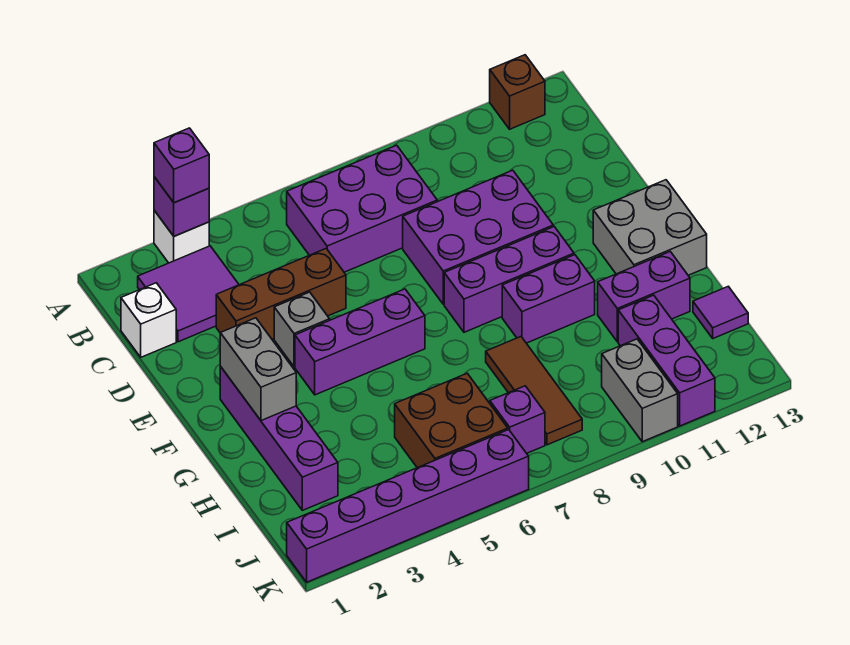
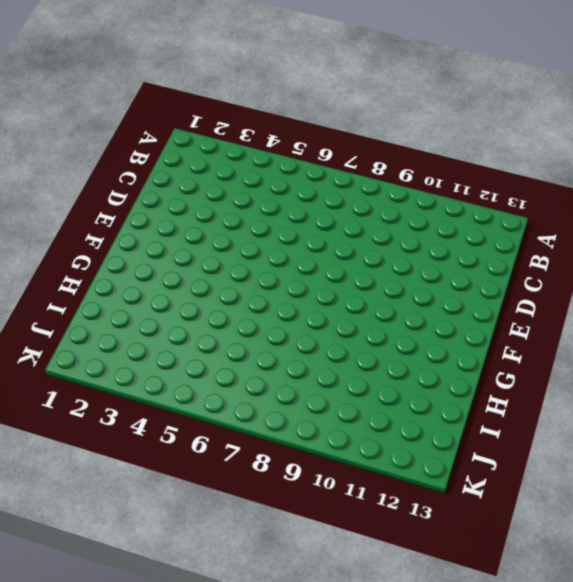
none -> white brick A3 level 1
none -> brown brick A12 level 1
none -> purple tile B2:C3 level 1

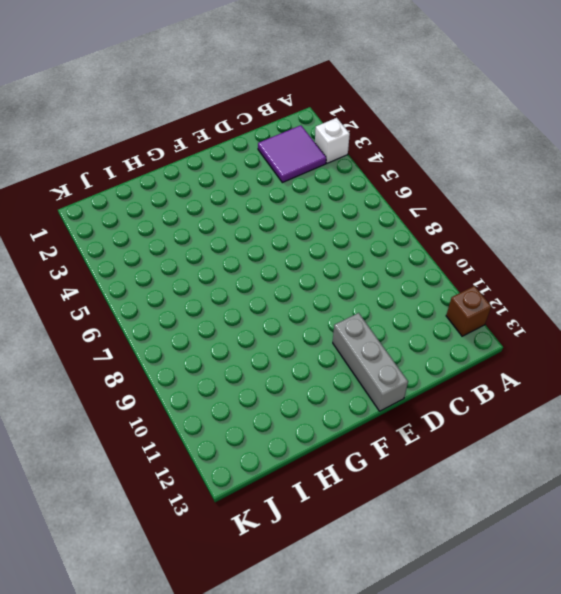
grey brick E11:E13 level 1 -> none
none -> purple brick B6:C8 level 1
none -> white brick C1 level 1
none -> brown brick D3:D5 level 1

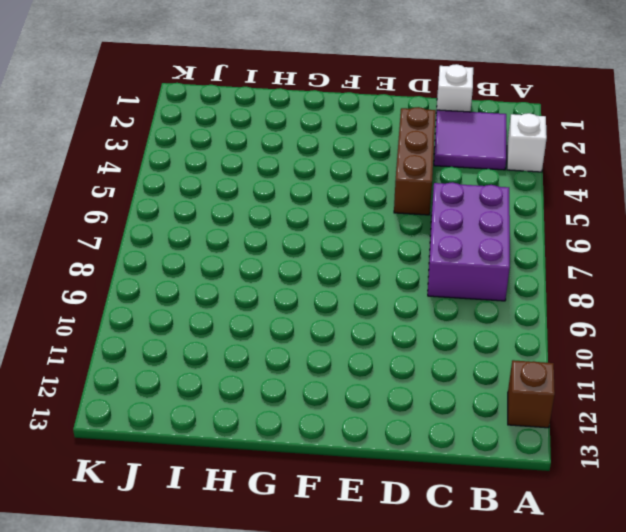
none -> purple brick D8:E10 level 1
none -> grey brick E4 level 1
none -> purple brick F2:I2 level 1

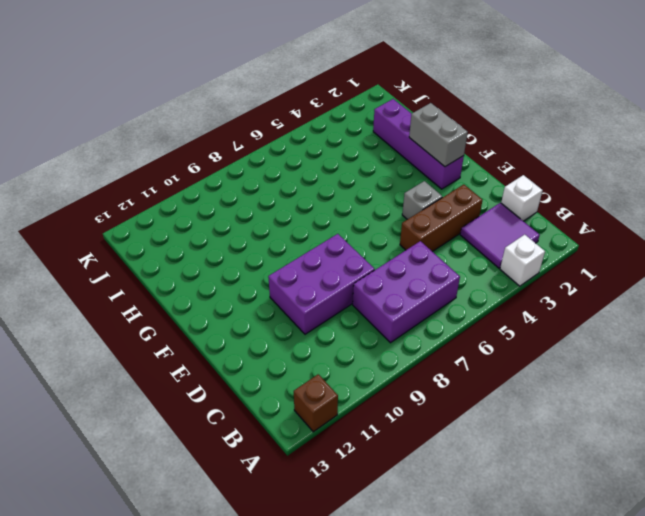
none -> purple brick F4:F6 level 1
none -> purple brick F8:F10 level 1
none -> grey brick F12:G13 level 1

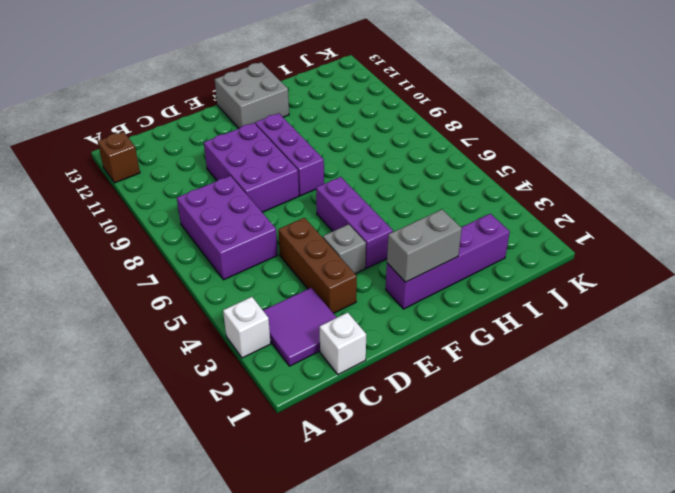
none -> purple brick G9:G10 level 1
none -> brown tile H8:J8 level 1
none -> purple brick H11:H12 level 1

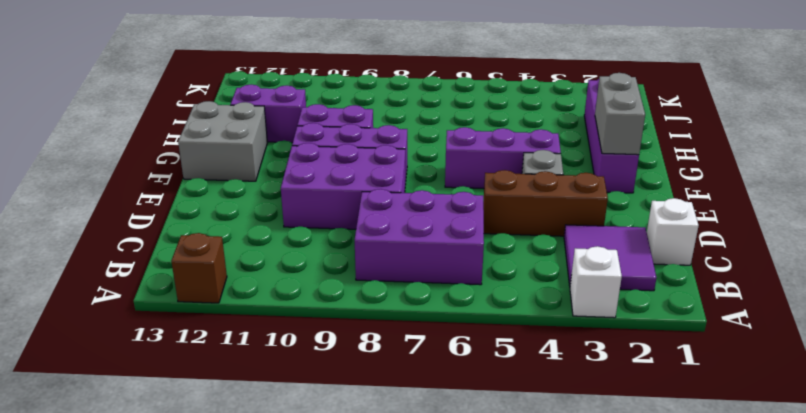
none -> brown tile H8:J8 level 1
none -> brown brick I5:J6 level 1
none -> purple brick I11:K11 level 1

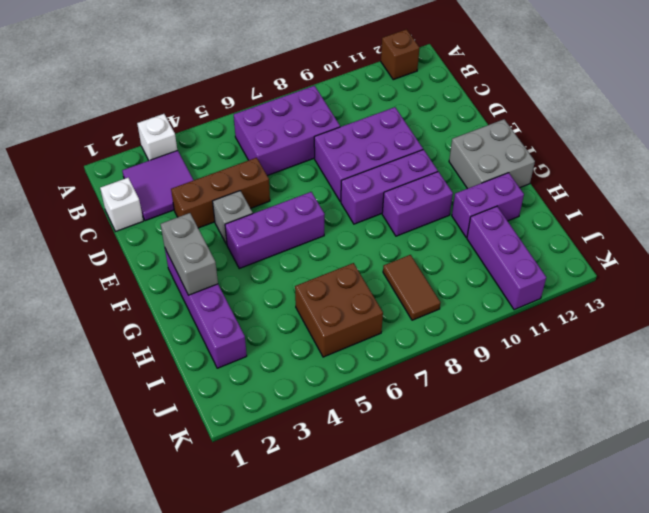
brown tile I8:J8 level 1 -> brown tile H8:J8 level 1
none -> purple tile I13 level 1
none -> purple brick J7 level 1
none -> grey brick J10:K10 level 1

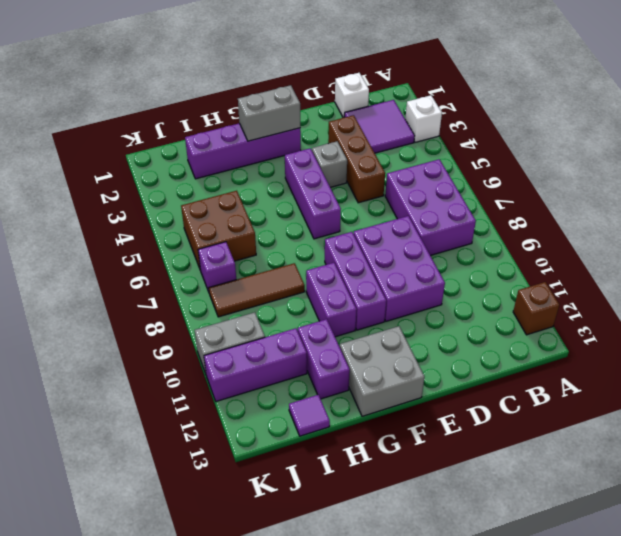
none -> purple brick K1:K6 level 1
none -> purple brick A3 level 2
none -> purple brick A3 level 3

